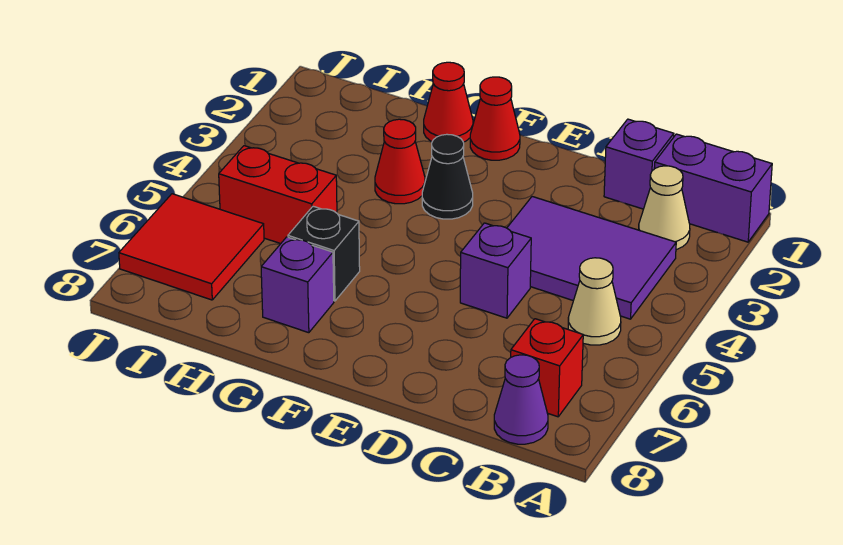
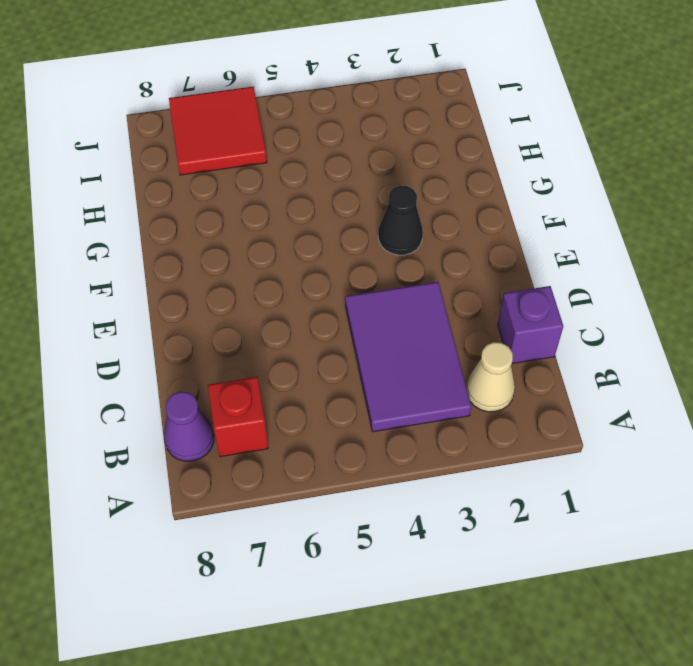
none -> purple brick A1:B1 level 1
none -> tan cone B5 level 1
none -> purple brick D5 level 1

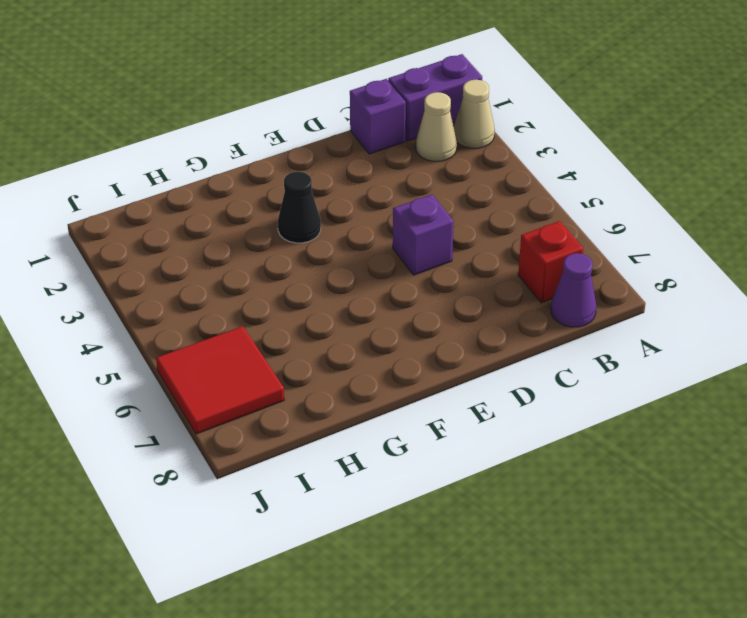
tan cone A2 level 1 -> tan cone B5 level 1
none -> purple tile B3:D4 level 1
none -> red cone F1 level 1
none -> red cone G1 level 1

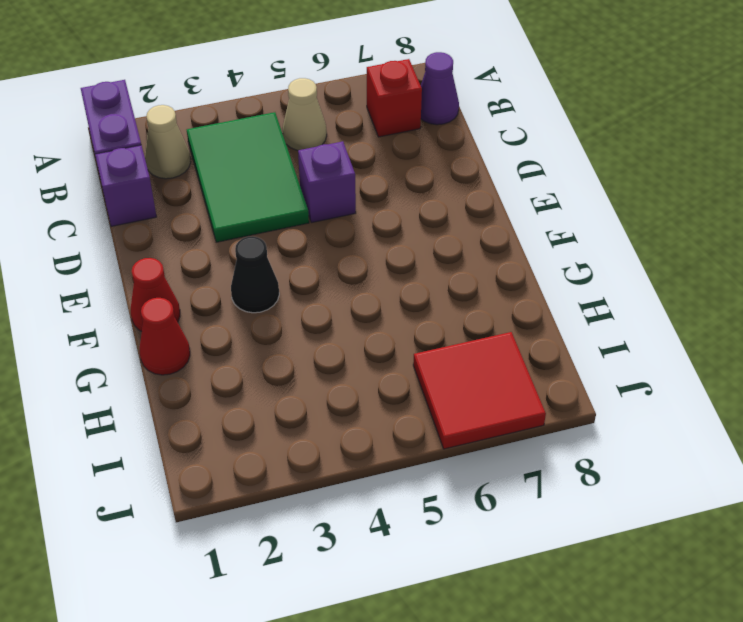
green tile B3:D4 level 1 -> purple tile B3:D4 level 1
none -> red cone G3 level 1
none -> black brick G6 level 1
none -> purple brick G7 level 1

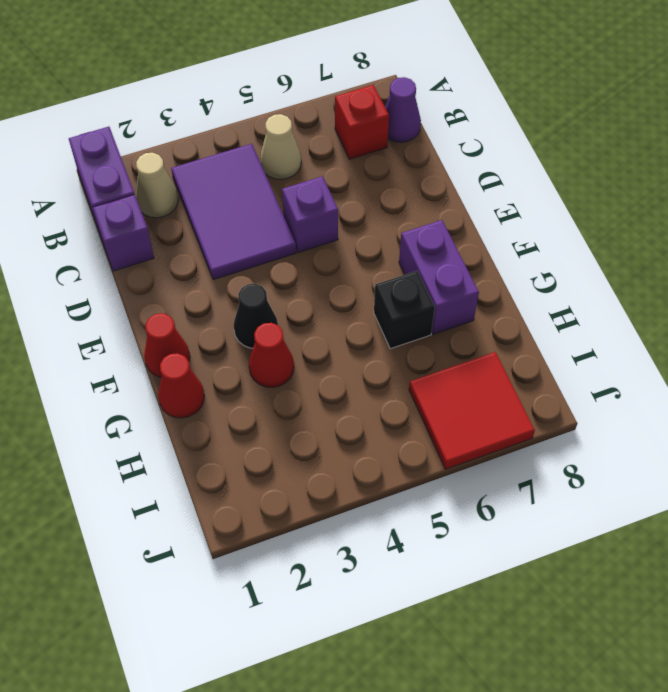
purple brick F7:G7 level 1 -> purple brick G7 level 1
none -> red brick H5:I5 level 1

